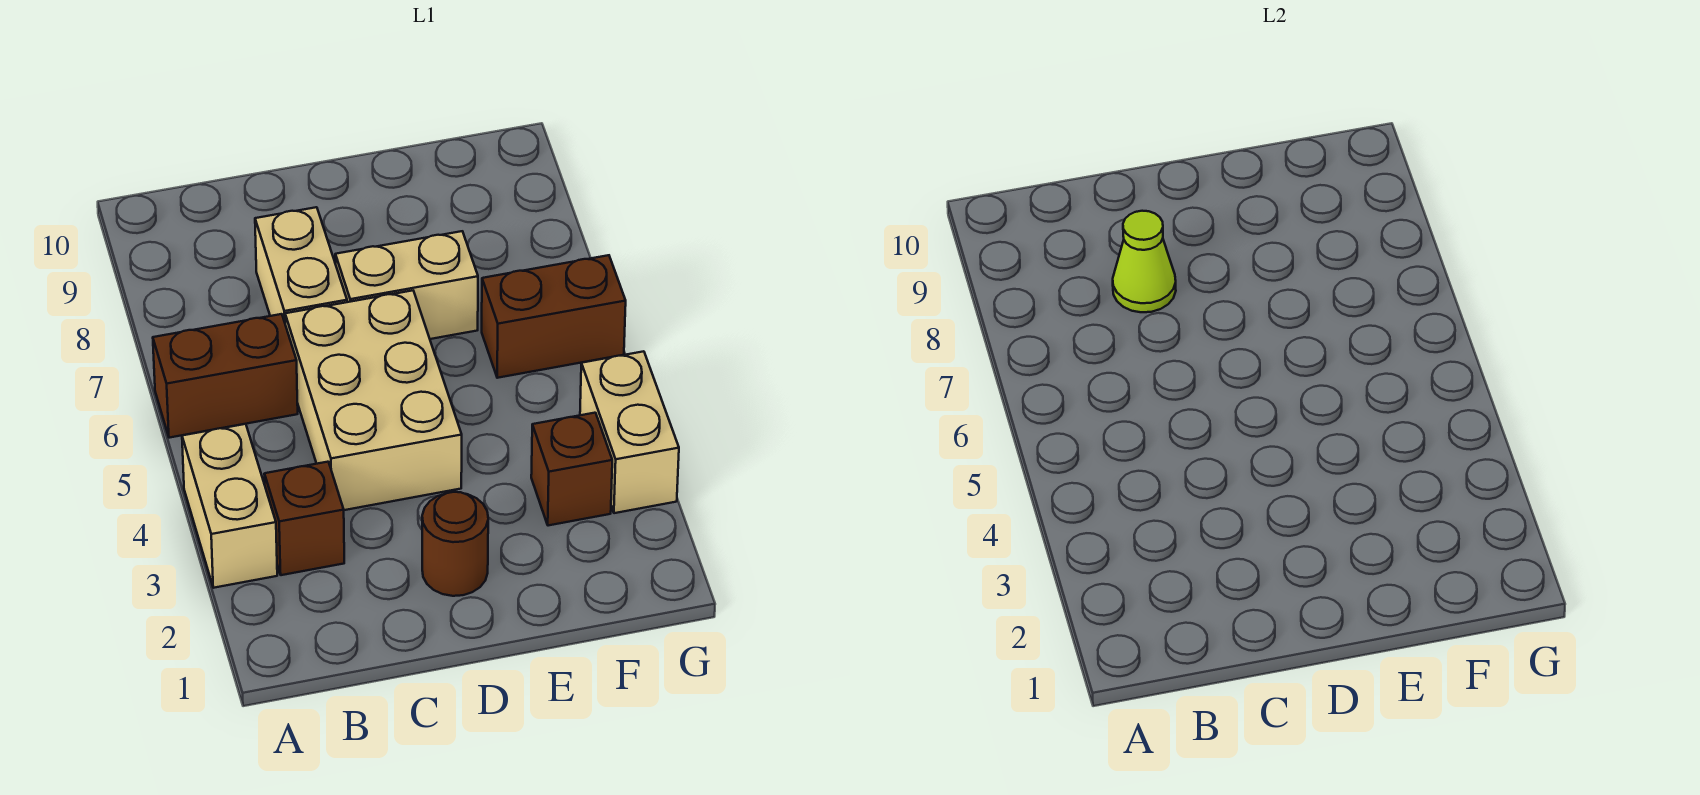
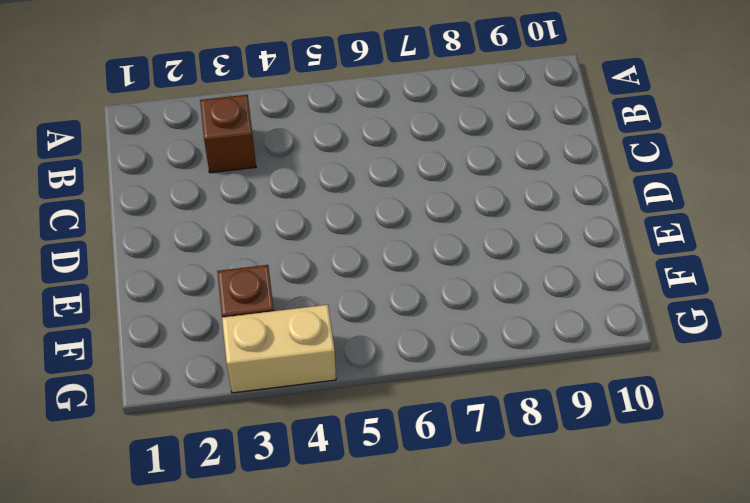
none -> tan brick A3:A4 level 1
none -> brown brick A6:B6 level 1

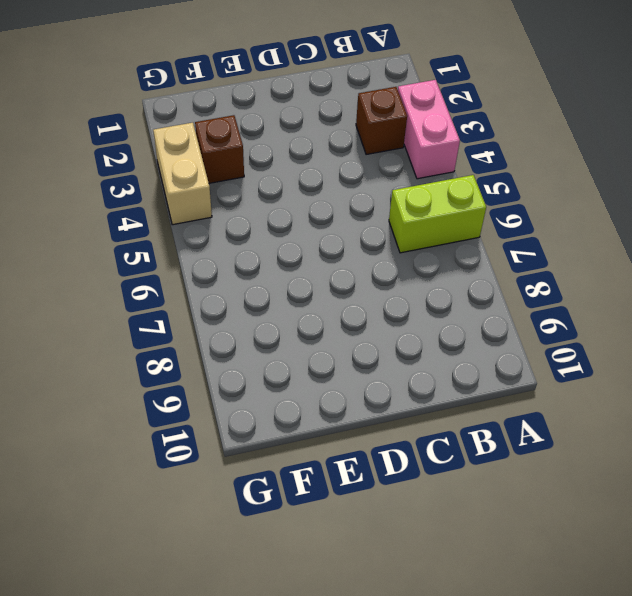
pink brick A3:A4 level 1 -> tan brick A3:A4 level 1
lime brick A6:B6 level 1 -> brown brick A6:B6 level 1
none -> tan brick C4:D6 level 1
none -> tan brick C7:C8 level 1

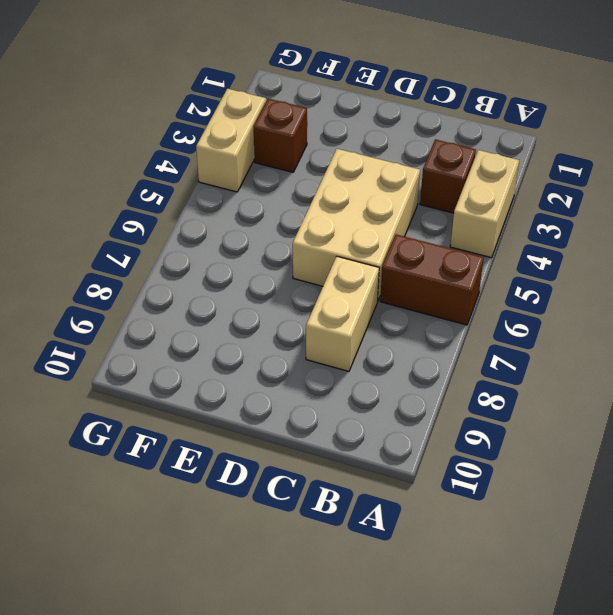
none -> brown round brick D2 level 1
none -> tan brick D7:E7 level 1

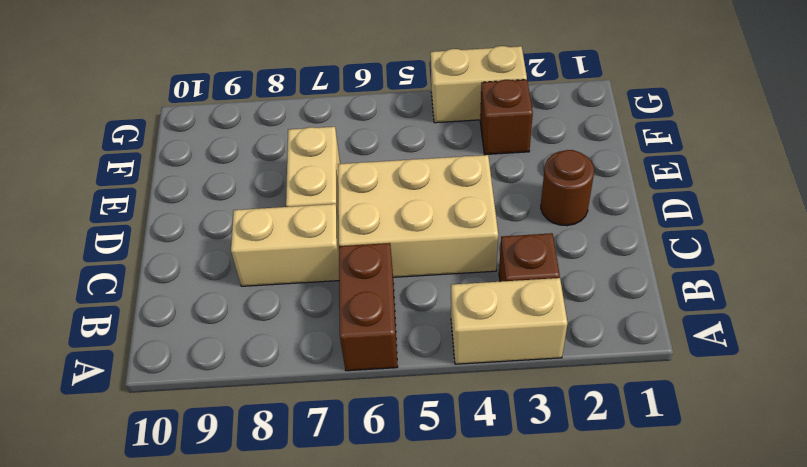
none -> brown brick F6:G6 level 1
none -> lime cone C8 level 2

